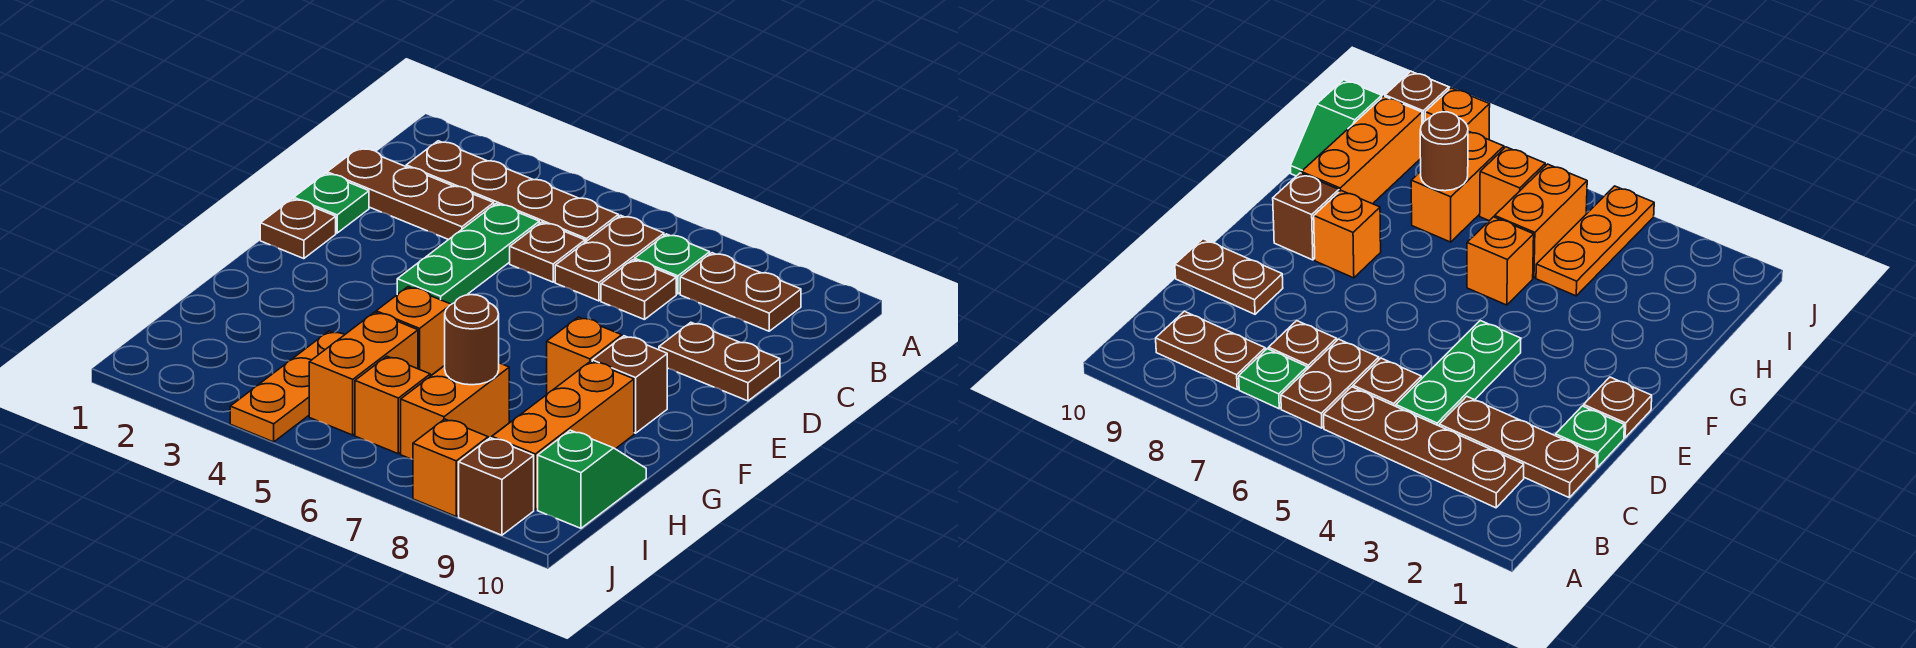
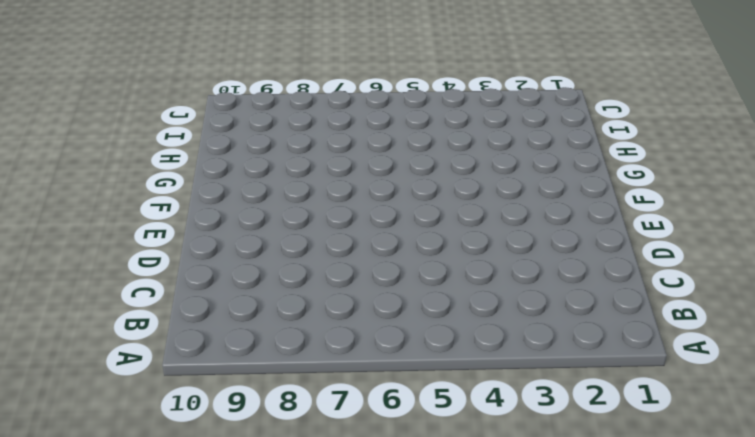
none -> brown plate B2:B5 level 1
none -> brown plate B6:C6 level 1
none -> green plate B7 level 1

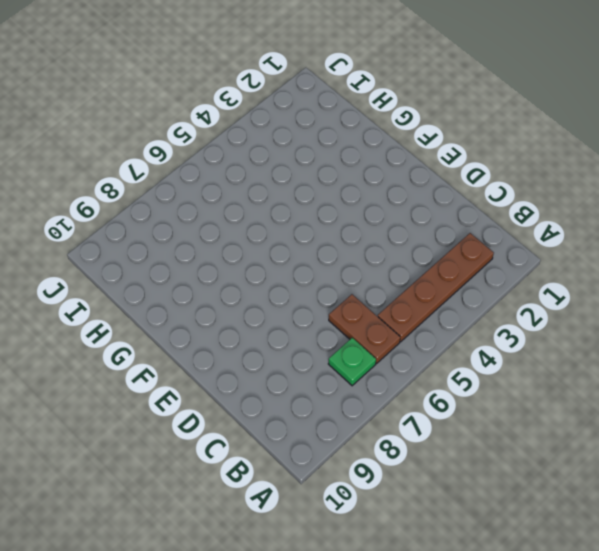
none -> brown plate B8:B9 level 1
none -> brown plate C1:C3 level 1
none -> green plate C4:E4 level 1

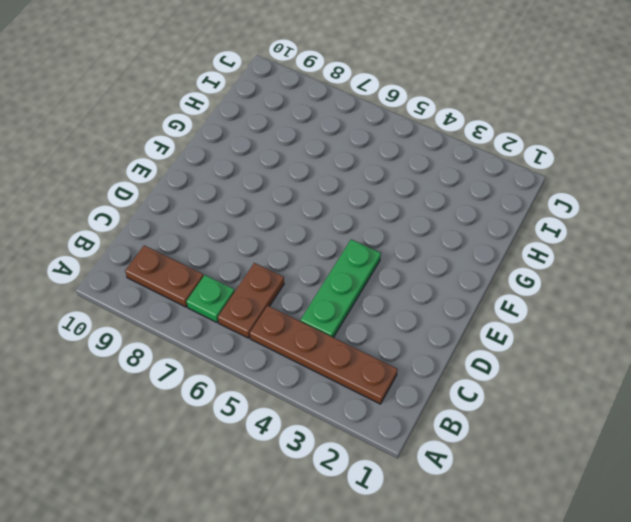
none -> brown plate C1:C3 level 1
none -> brown plate C5 level 1
none -> brown plate C7 level 1

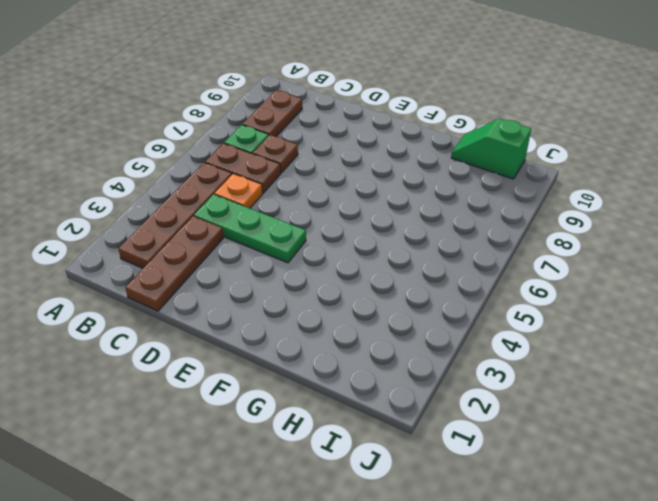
orange plate C5 level 1 -> brown plate C5 level 1
none -> green plate D1 level 1
none -> brown plate D9:D10 level 1
none -> brown plate E1 level 1

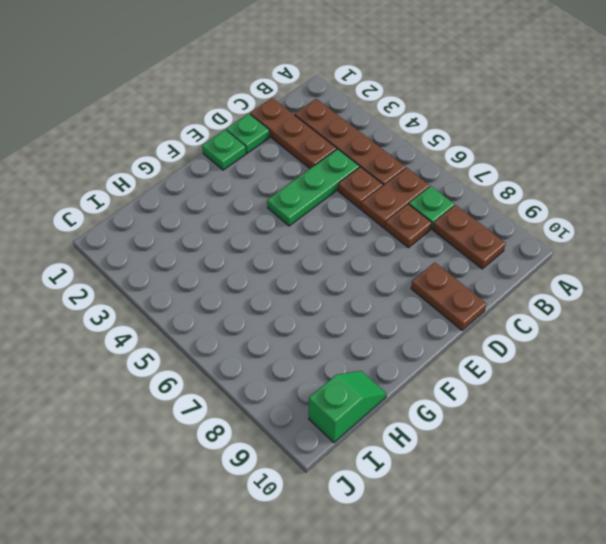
green plate E1 level 1 -> brown plate E1 level 1
none -> orange brick F8 level 1
none -> brown brick F9 level 1
none -> orange brick G5 level 1

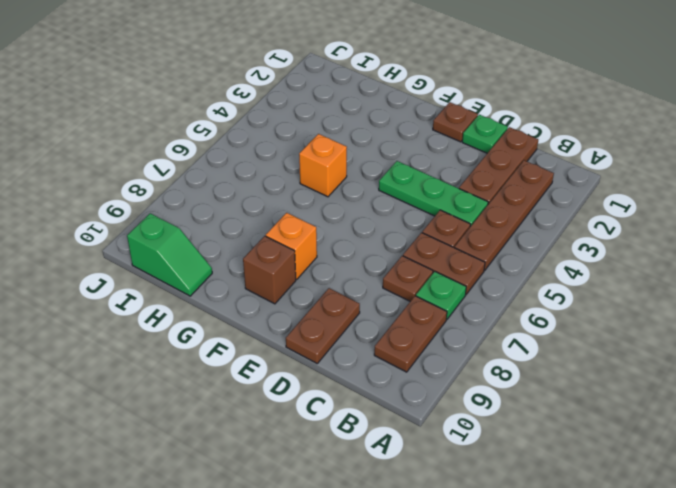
none -> orange brick G9:I9 level 1
none -> orange plate H4:J4 level 1
none -> orange brick H5:I5 level 1

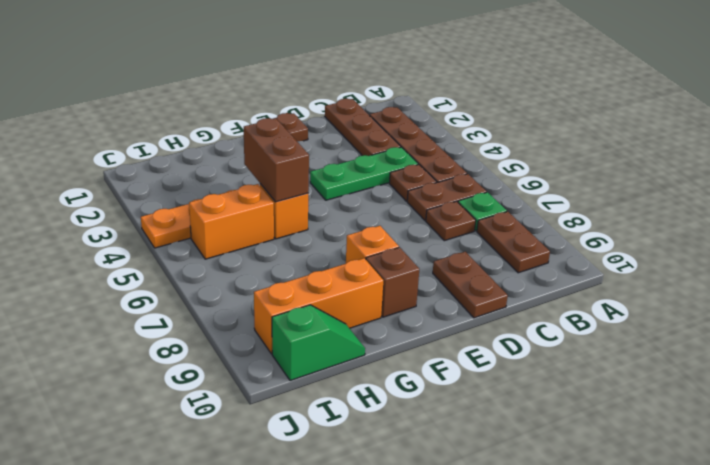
brown brick G4:G5 level 2 -> none
none -> green plate D1 level 1
none -> orange brick H7:I7 level 1
none -> orange brick I6 level 1

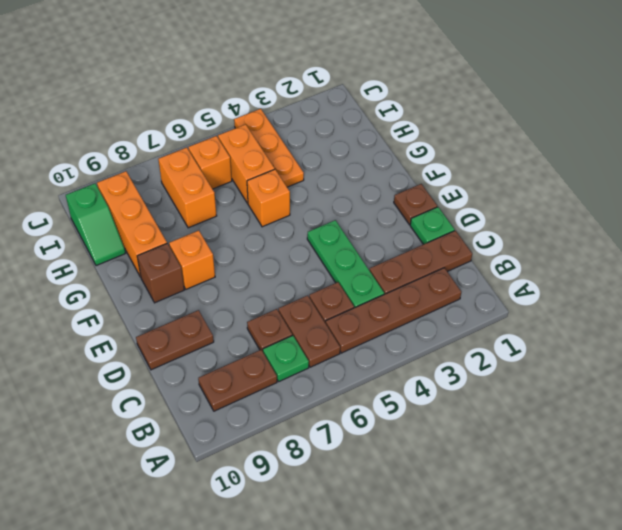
none -> orange brick J8 level 1
none -> brown brick J9 level 1
none -> brown round brick H7 level 2

